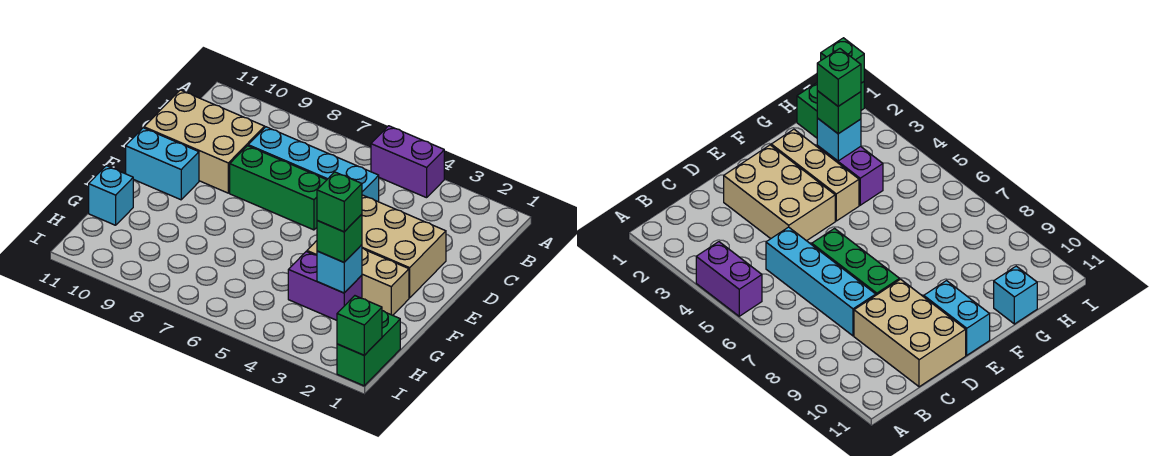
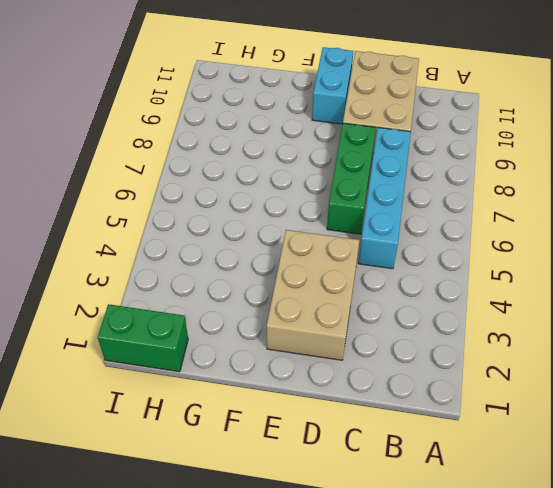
none -> purple brick A4:A5 level 1
none -> tan brick F2:F4 level 1
none -> purple brick G3:G4 level 1

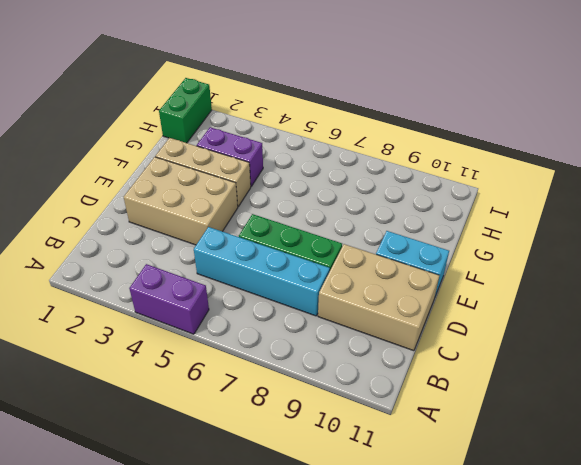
none -> cyan brick G11 level 1
none -> cyan brick G3 level 2
none -> green brick I1 level 2

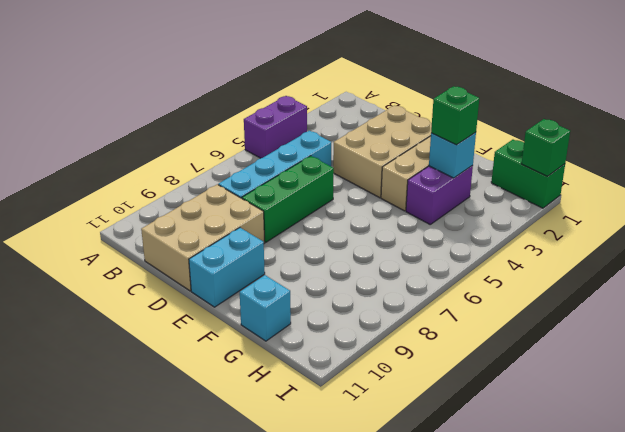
none -> green brick G3 level 4

